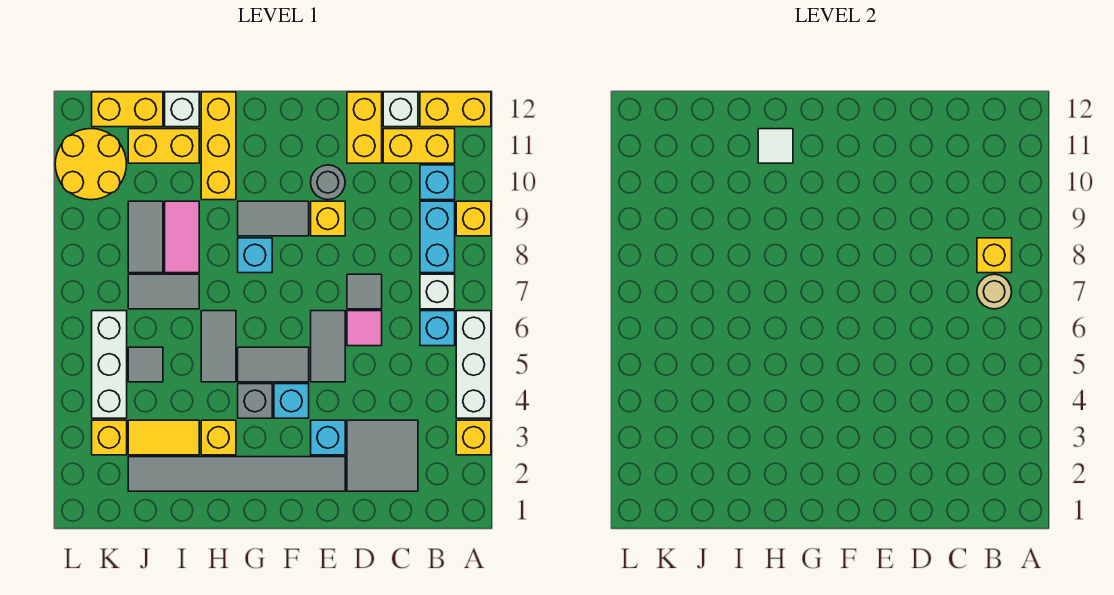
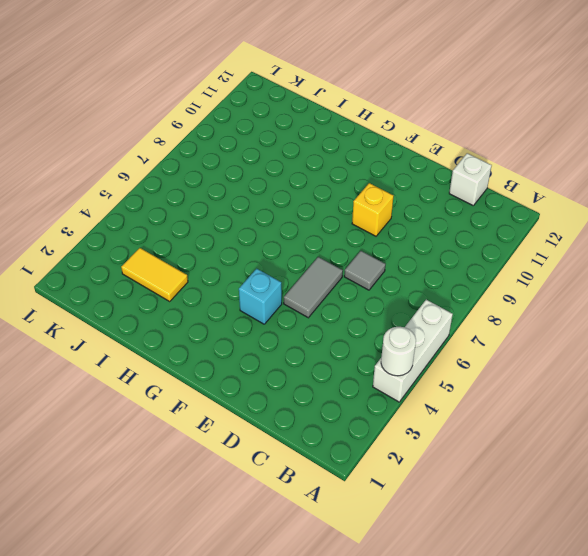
white round brick A4 level 2 -> none
none -> yellow brick A3 level 1
none -> yellow brick A9 level 1
none -> yellow brick A12:B12 level 1
none -> cyan brick B6 level 1

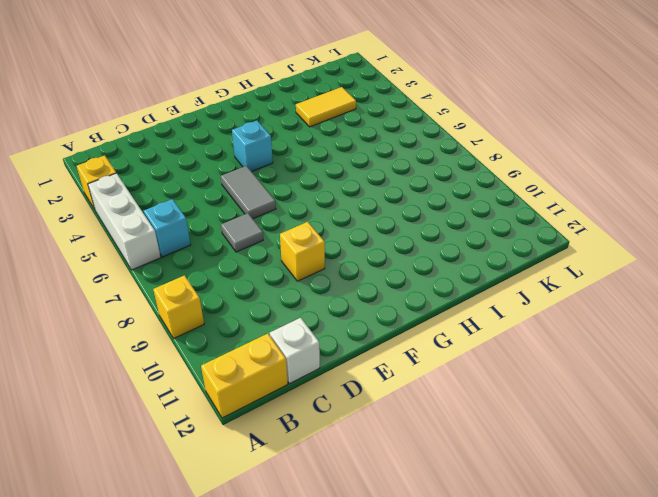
none -> white brick B7 level 1
none -> cyan brick B8:B9 level 1
none -> cyan brick B10 level 1
none -> yellow brick B11:C11 level 1

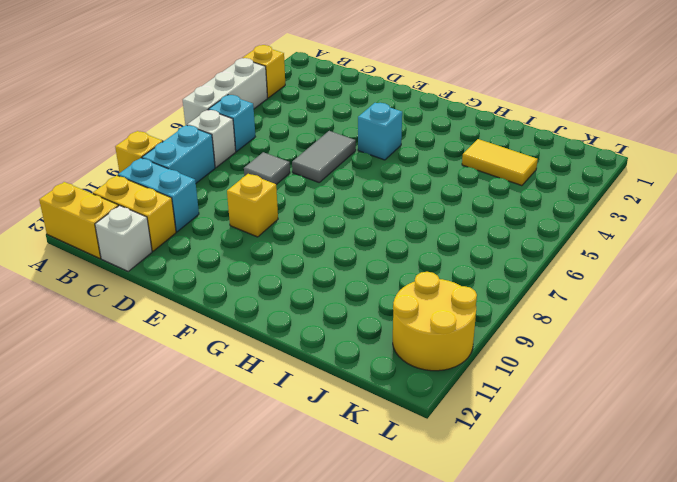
cyan brick B10:C10 level 1 -> cyan brick B10 level 1
none -> grey tile C2:D3 level 1
none -> pink tile D6 level 1
none -> yellow brick D11:D12 level 1
none -> grey tile E2:J2 level 1

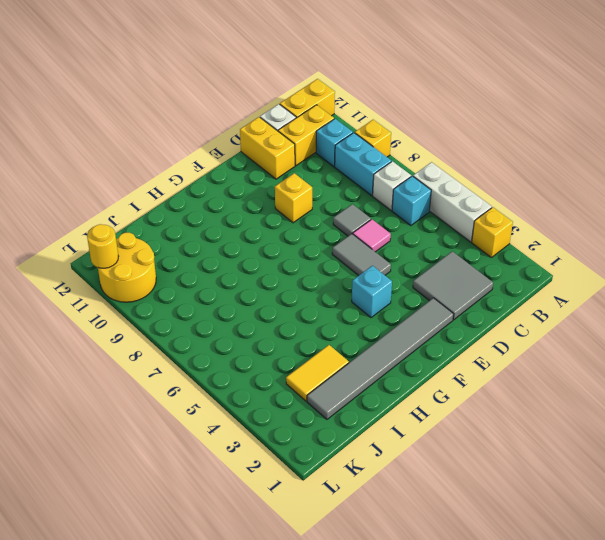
yellow round brick L11 level 2 -> none
none -> cyan brick E3 level 1
none -> grey round brick E10 level 1
none -> grey tile F5:G5 level 1
none -> grey tile F9:G9 level 1

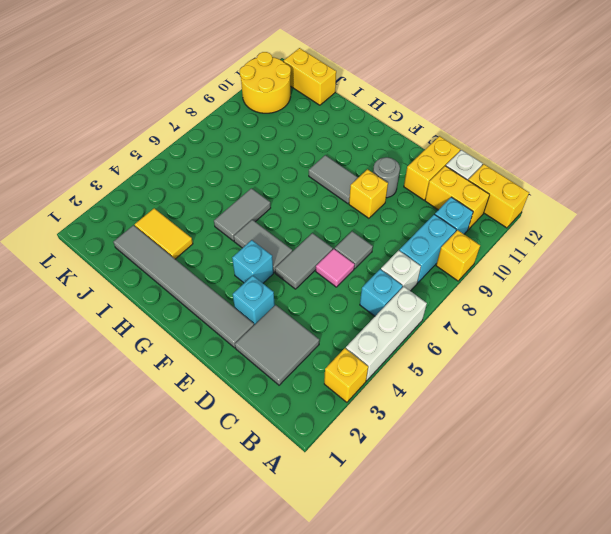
none -> grey brick G4 level 1
none -> cyan brick G8 level 1
none -> yellow brick H3 level 1
none -> yellow brick H10:H12 level 1

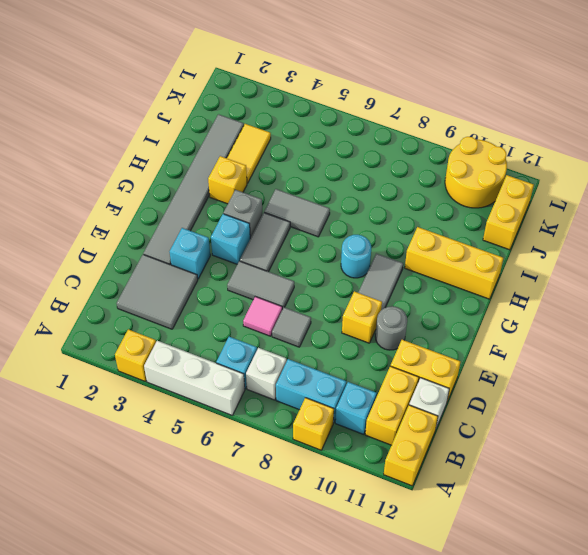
cyan round brick G8 level 1 -> cyan brick G8 level 1
none -> grey tile I7:J7 level 1
none -> pink tile I8:I9 level 1
none -> yellow brick I11:J11 level 1
none -> white brick I12 level 1

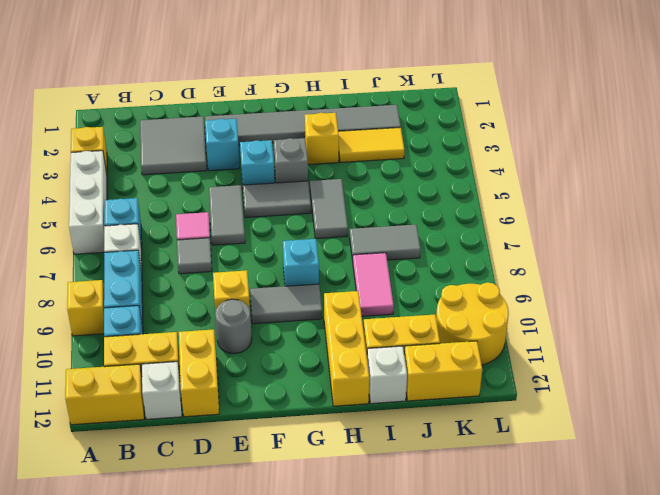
none -> grey tile J5 level 1
none -> grey tile J8:J9 level 1
none -> yellow brick K3 level 1
none -> white brick K4:K6 level 1

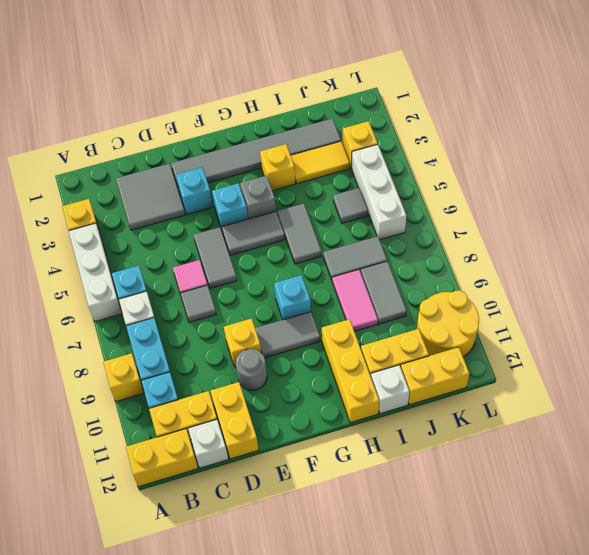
none -> tan round brick B7 level 2
none -> yellow brick B8 level 2
none -> white tile H11 level 2

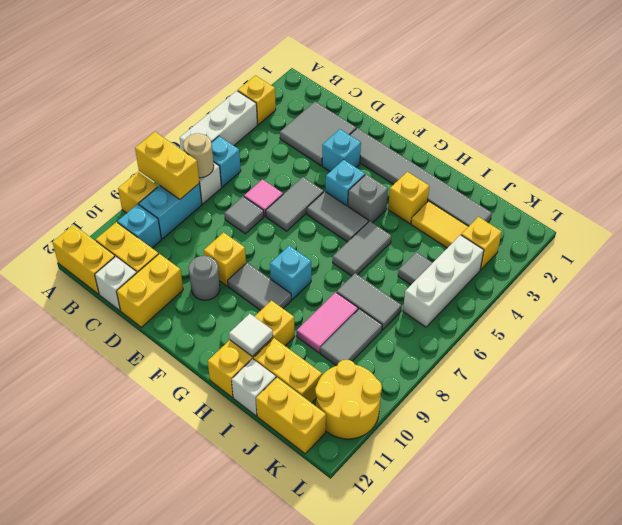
yellow brick A8:B8 level 2 -> yellow brick B8 level 2

